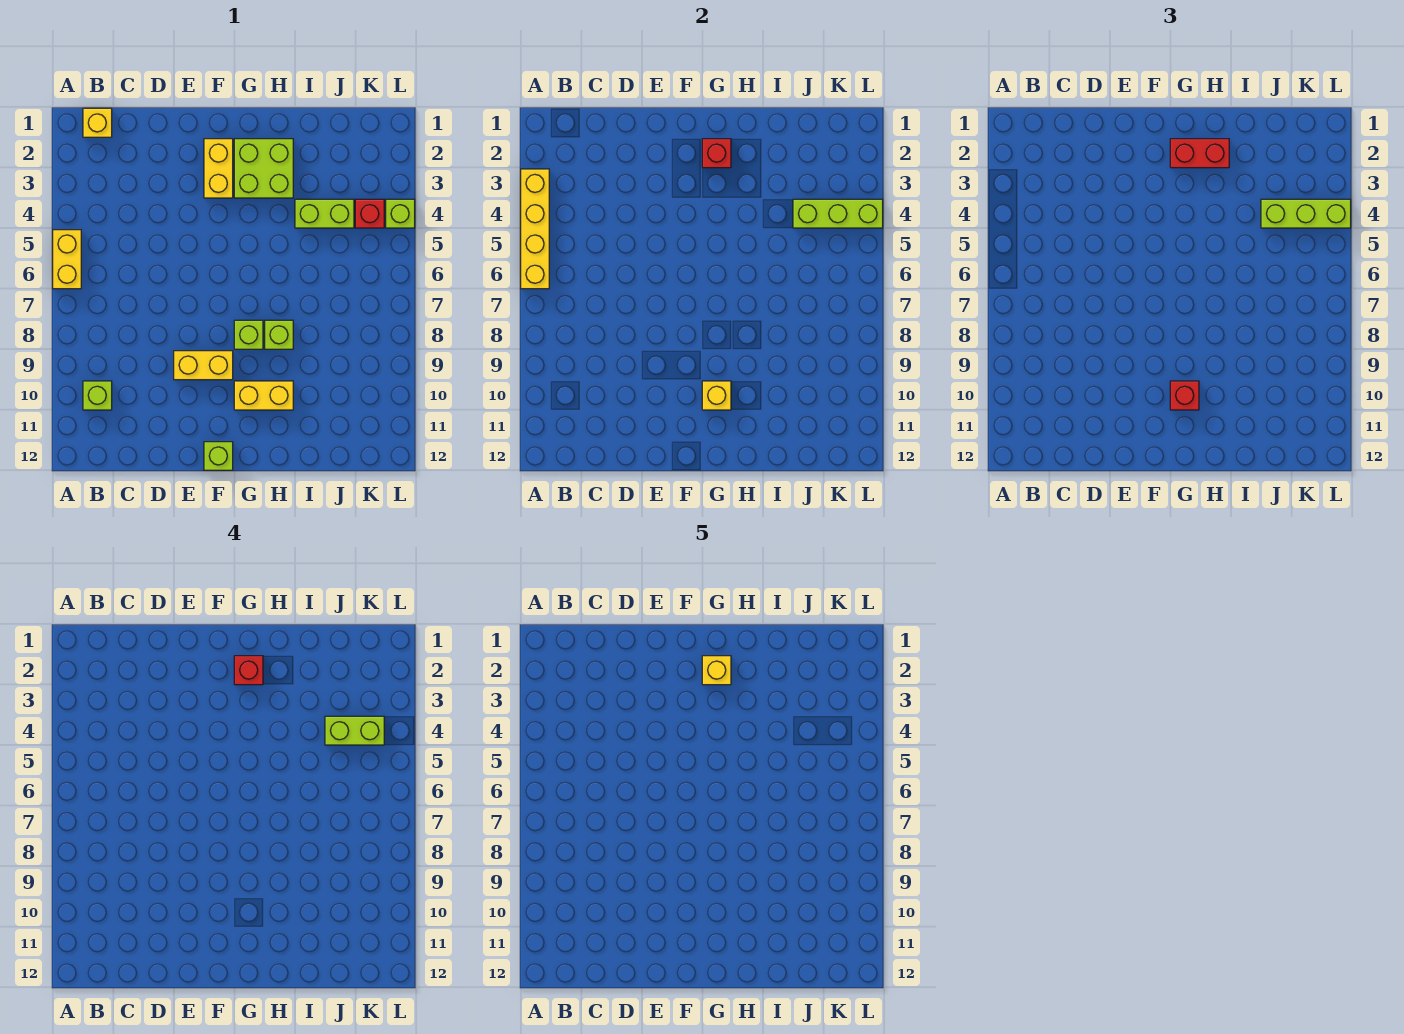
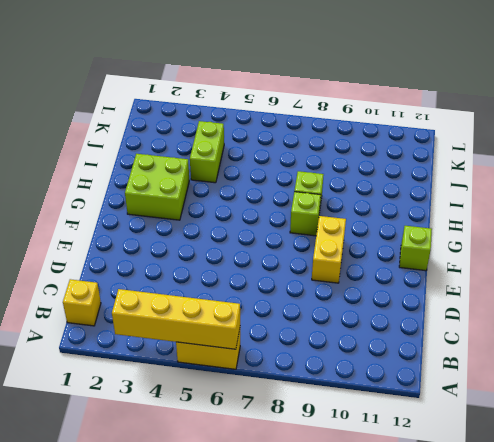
none -> lime brick B10 level 1
none -> yellow brick F2:F3 level 1
none -> yellow brick G10:H10 level 1

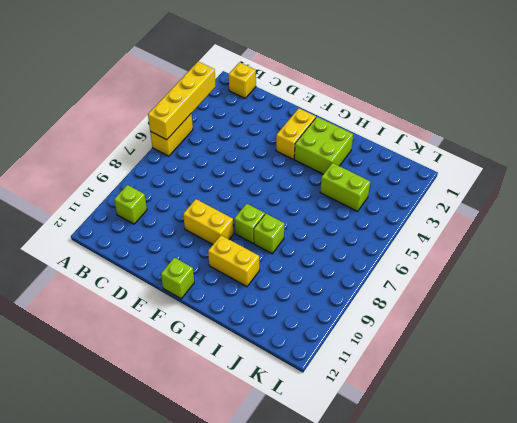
none -> red brick K4 level 1
none -> lime brick L4 level 1
none -> red brick G2 level 2

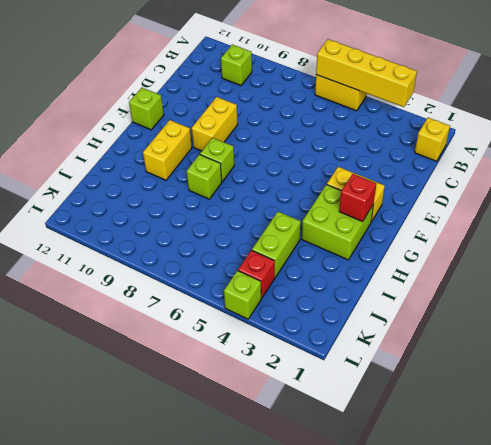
none -> yellow brick G10 level 2
none -> lime brick J4:L4 level 2
none -> red brick G2:H2 level 3

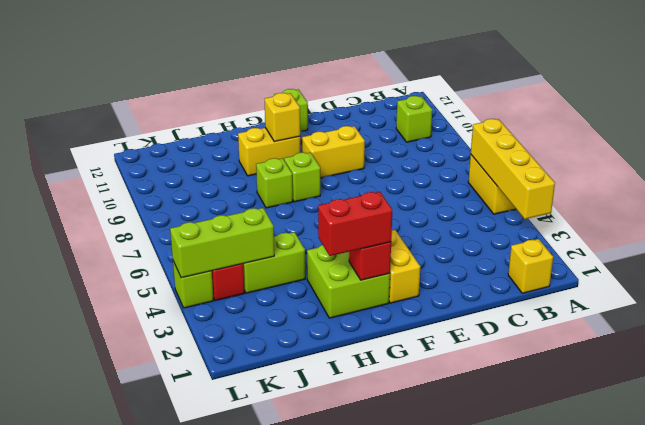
none -> red brick G10 level 3
none -> lime brick J4:L4 level 3
none -> red brick G2 level 4

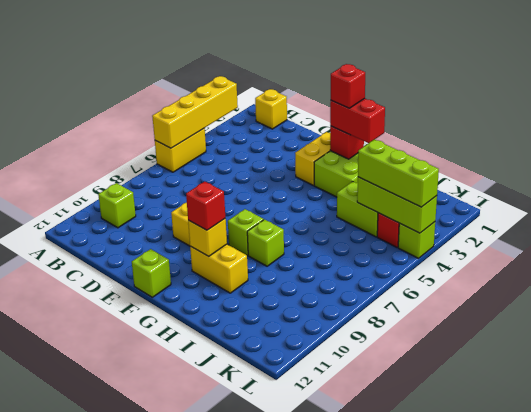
none -> lime brick J4:K4 level 4
none -> yellow brick G2 level 5

